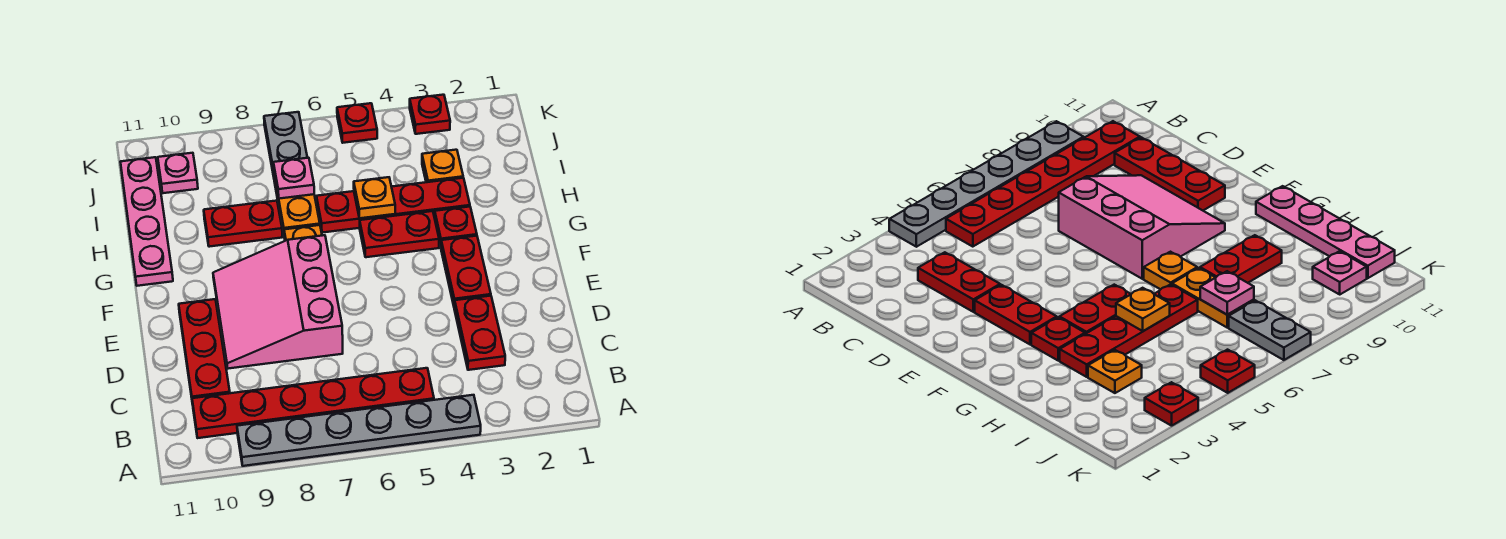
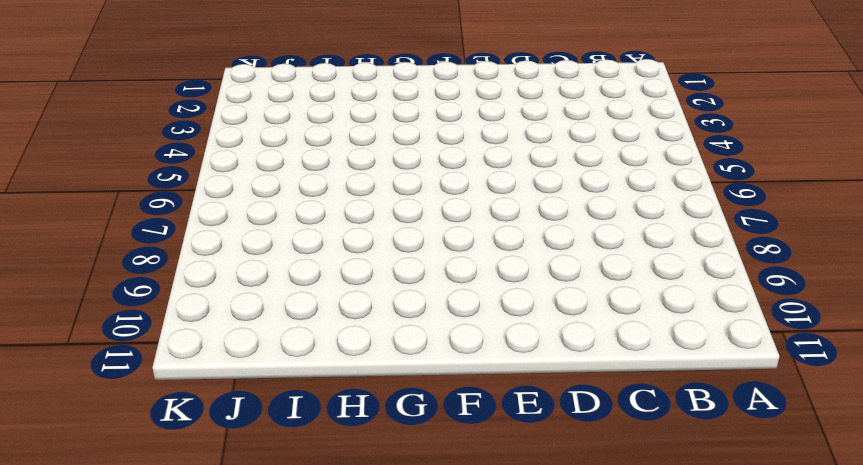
none -> grey plate A4:A9 level 1
none -> red plate B5:B10 level 1
none -> red plate C3:D3 level 1

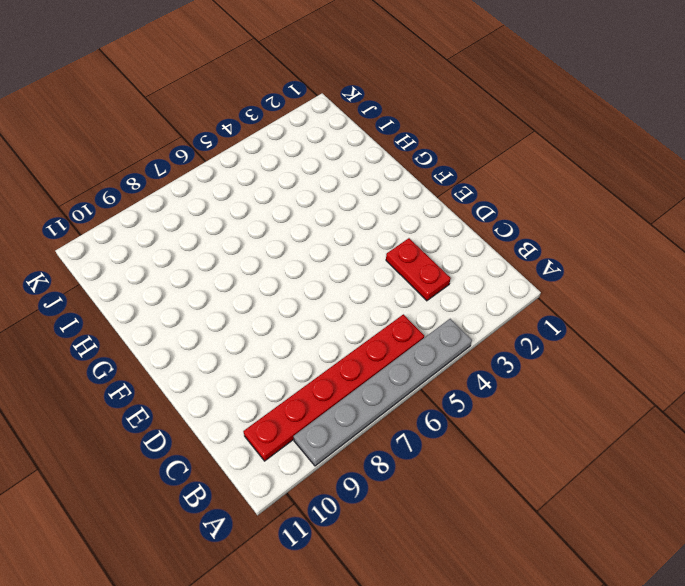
none -> red plate C10:E10 level 1
none -> pink slope D7:F9 level 1 top 7
none -> red plate E3:F3 level 1

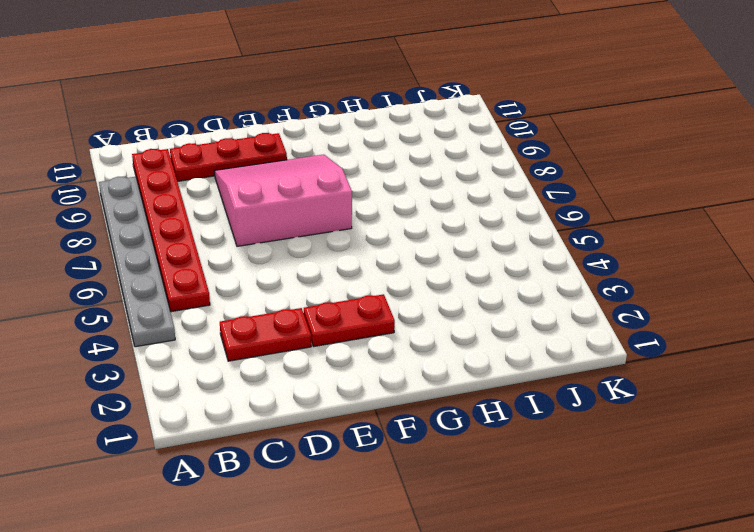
none -> red plate G3 level 1
none -> red plate G4:G5 level 1
none -> orange plate G7 level 1

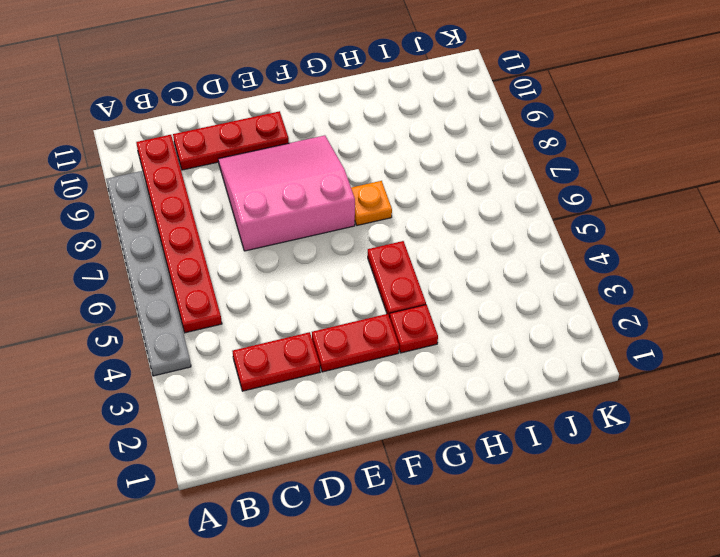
none -> pink plate G11:J11 level 1
none -> red plate H3:H6 level 1
none -> orange plate H7:I7 level 1

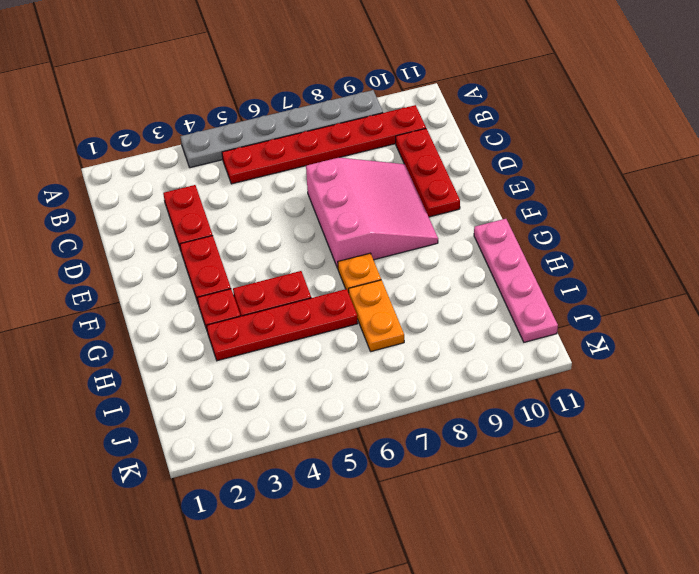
none -> red plate H8:H9 level 1
none -> orange plate I3 level 1
none -> grey plate J7:K7 level 1

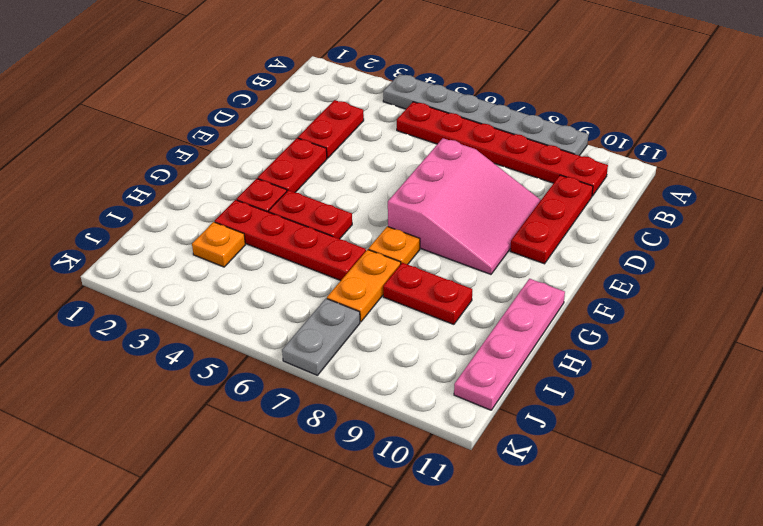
none -> pink plate J10 level 1
none -> red plate K3 level 1
none -> red plate K5 level 1

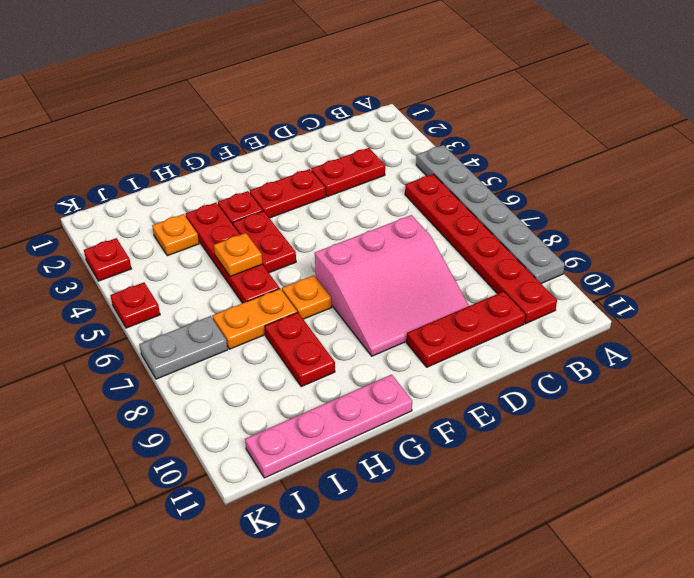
none -> pink plate J10 level 1
none -> pink plate I7 level 2

